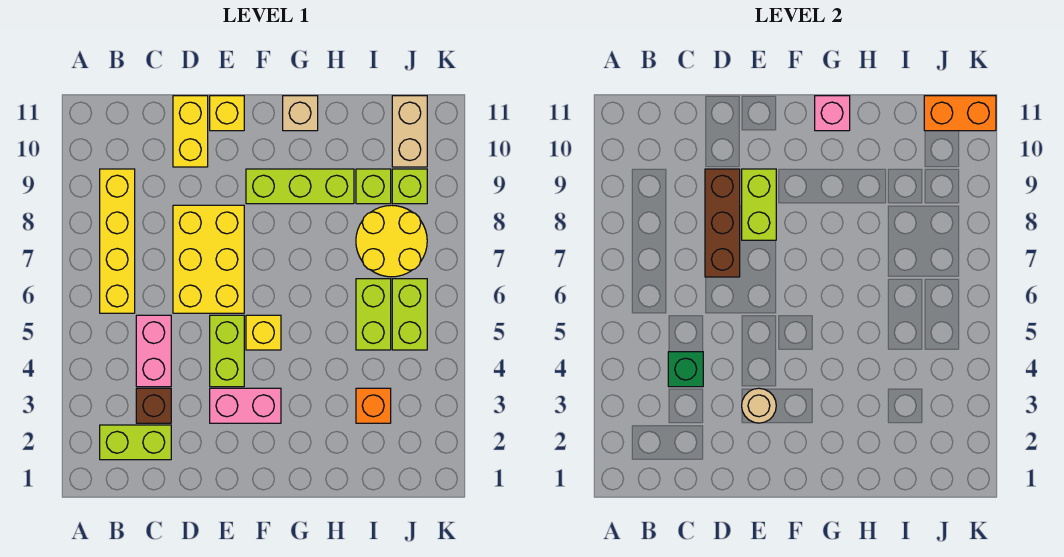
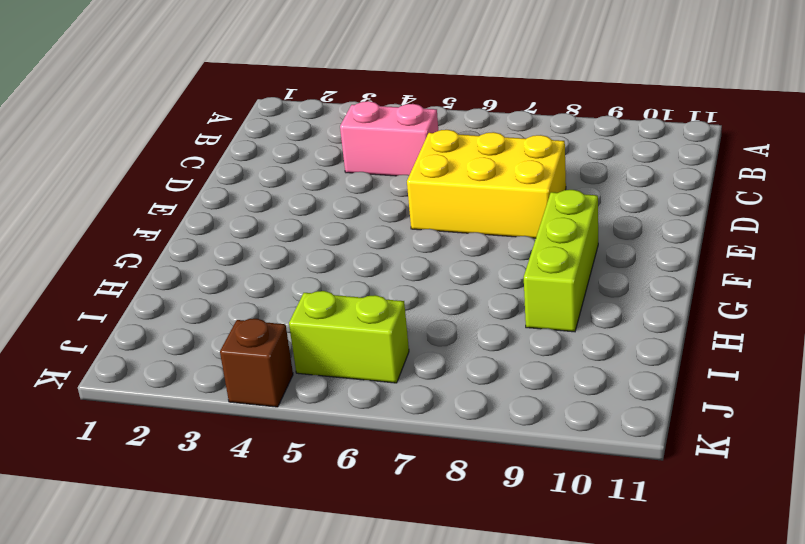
brown brick K4 level 1 -> brown brick C3 level 1
none -> lime brick B2:C2 level 1
none -> yellow brick B6:B9 level 1
none -> yellow brick D10:D11 level 1

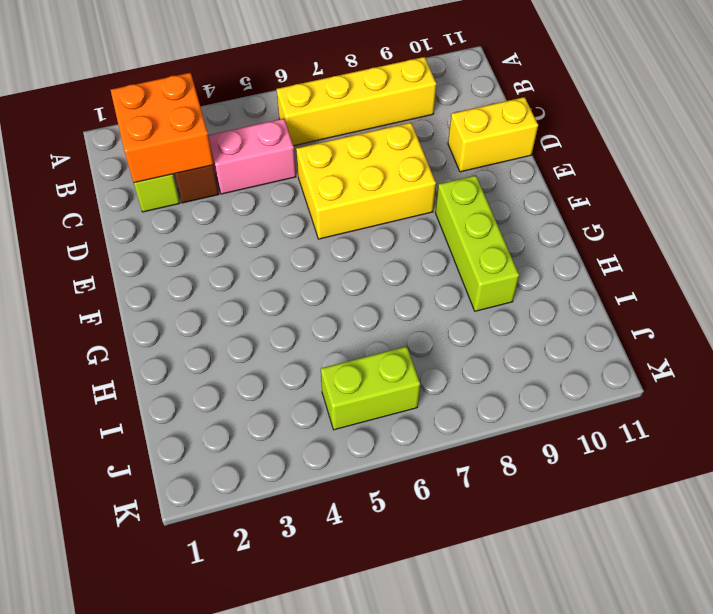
orange brick B2:C3 level 2 -> none
none -> pink brick E3:F3 level 1
none -> lime brick E4:E5 level 1
none -> yellow brick E11 level 1

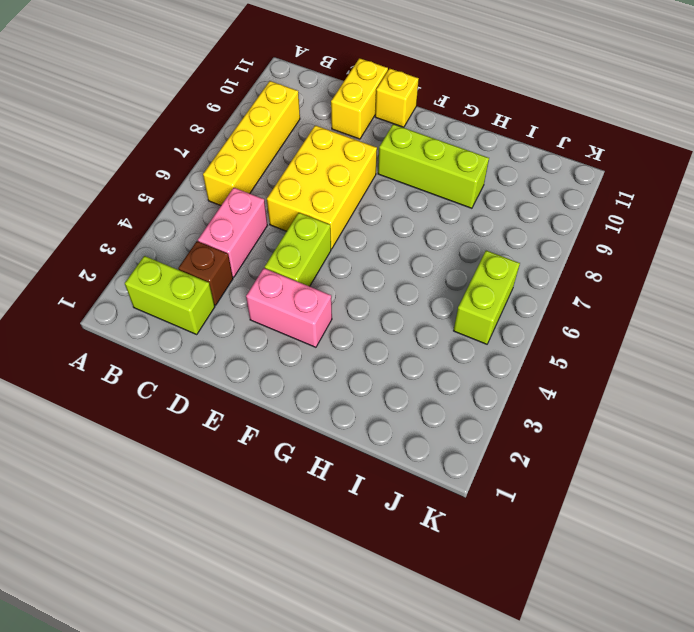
none -> yellow brick F5 level 1
none -> tan brick G11 level 1
none -> orange brick I3 level 1

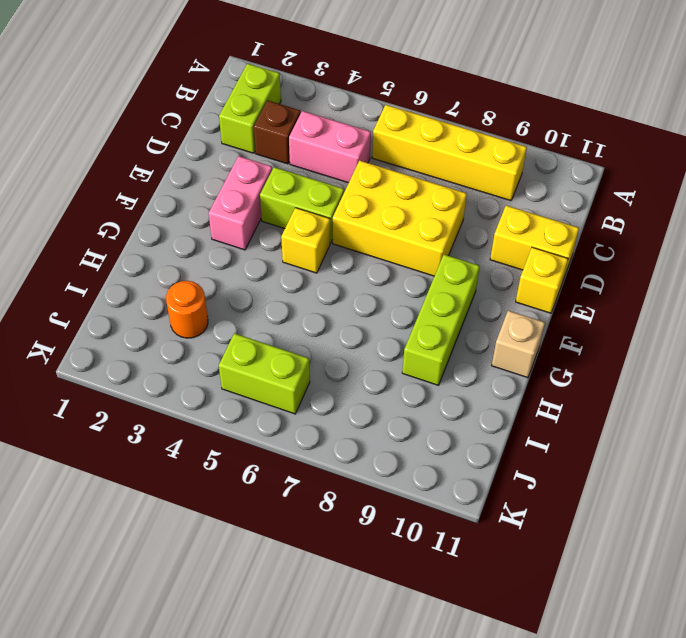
orange round brick I3 level 1 -> orange brick I3 level 1
none -> lime brick I5:I6 level 1
none -> yellow round brick I7:J8 level 1
none -> lime brick I9 level 1

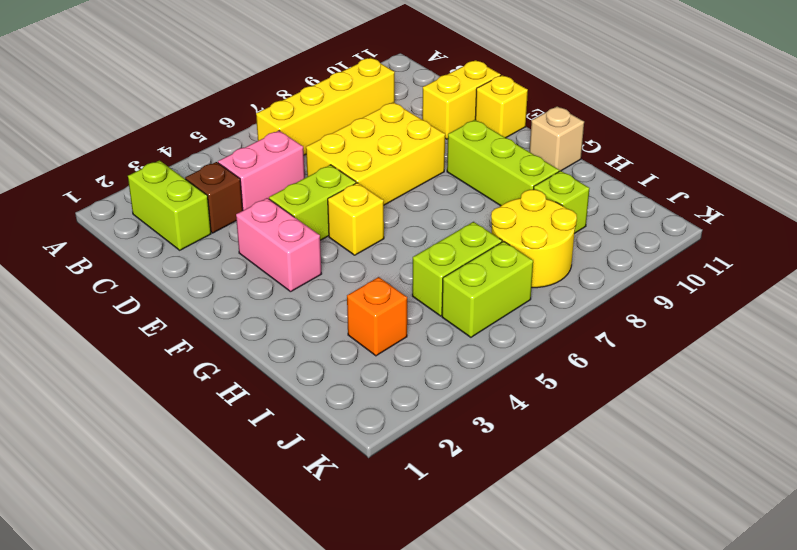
none -> lime brick J9 level 1
none -> tan brick J10:J11 level 1
none -> green brick C4 level 2

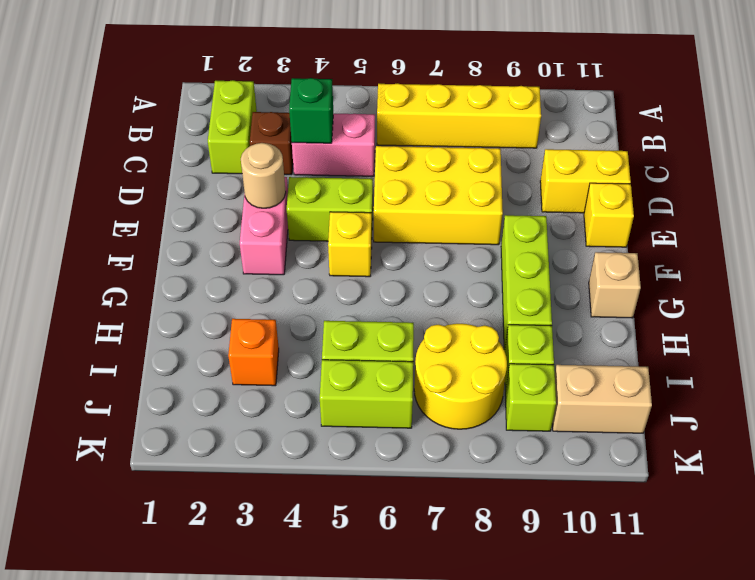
none -> brown brick D7:D9 level 2
none -> lime brick E8:E9 level 2
none -> pink brick G11 level 2

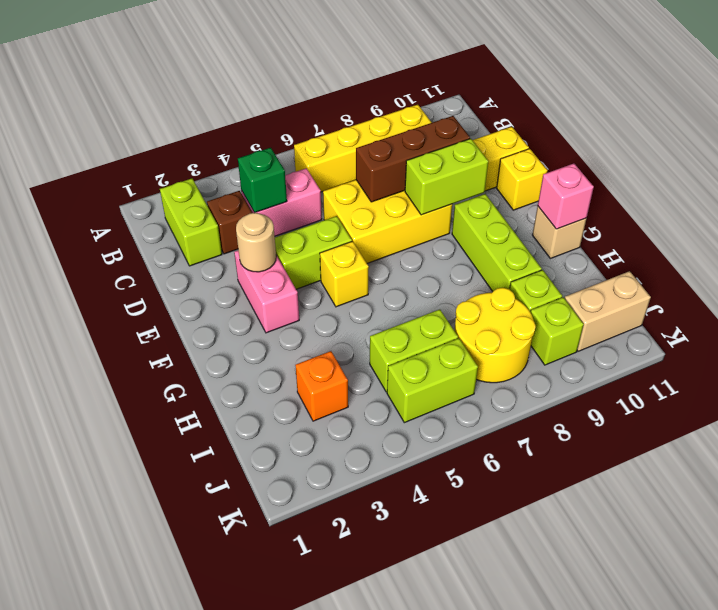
none -> orange brick J11:K11 level 2

